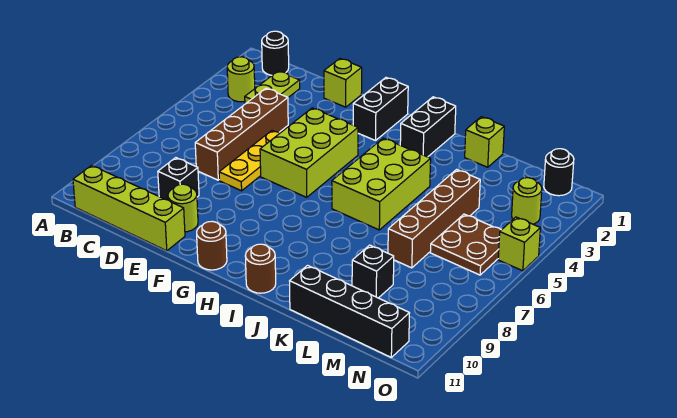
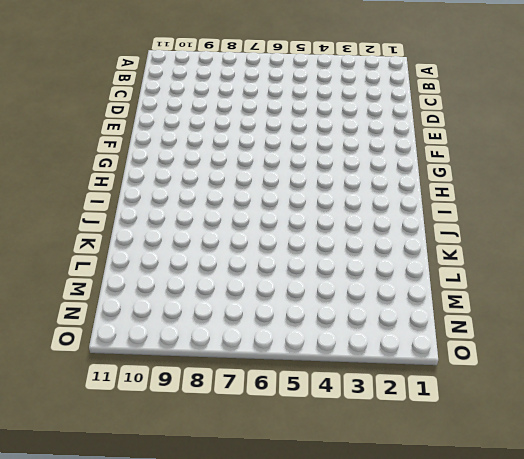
none -> black round brick B1 level 1
none -> lime round brick B3 level 1
none -> lime brick B11:E11 level 1

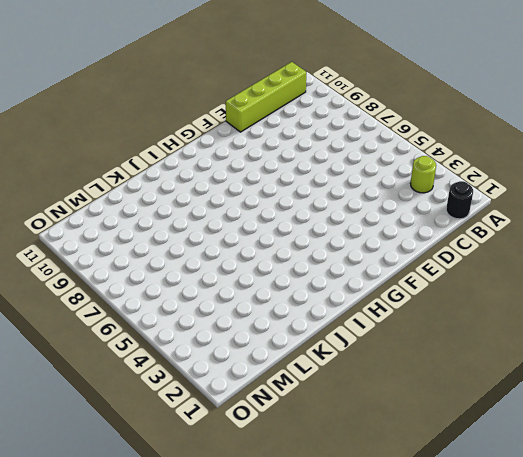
none -> lime plate C2:C3 level 1
none -> brown brick D4:D7 level 1
none -> black brick D9 level 1

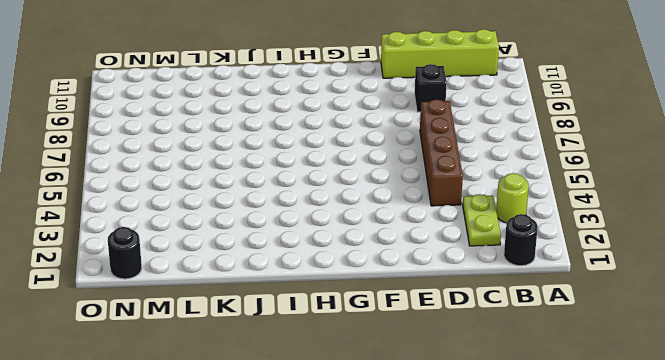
none -> lime brick E1 level 1
none -> yellow plate E5:E7 level 1
none -> lime round brick E10 level 1

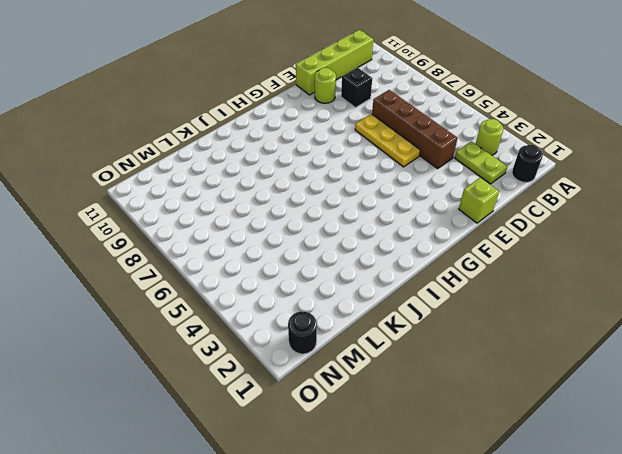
none -> lime brick F4:G6 level 1
none -> black brick G1:G2 level 1
none -> brown round brick G11 level 1

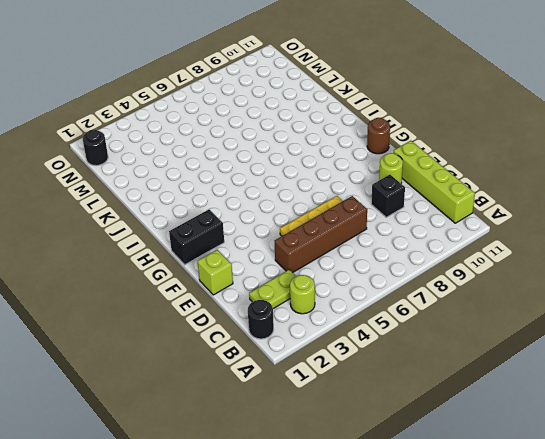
none -> lime brick F4:G6 level 1
none -> black brick I1:I2 level 1
none -> lime brick I4:J6 level 1

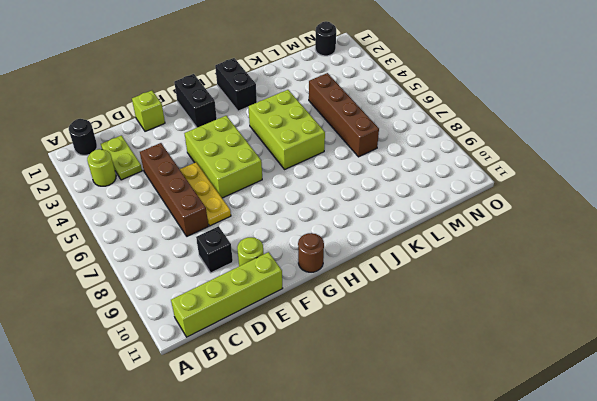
none -> brown round brick I11 level 1
none -> lime brick K1 level 1
none -> black brick K11:N11 level 1

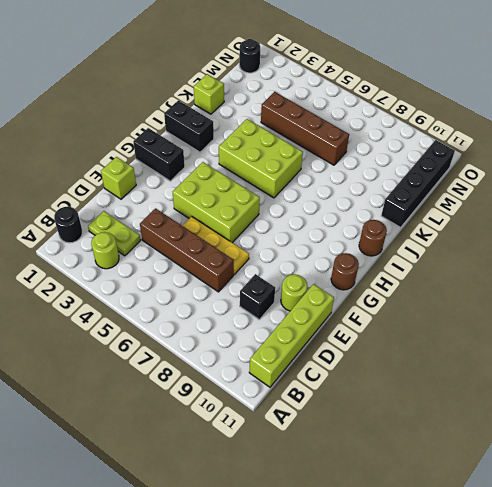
none -> black brick L9 level 1
none -> brown plate M5:N6 level 1
none -> lime round brick N3 level 1

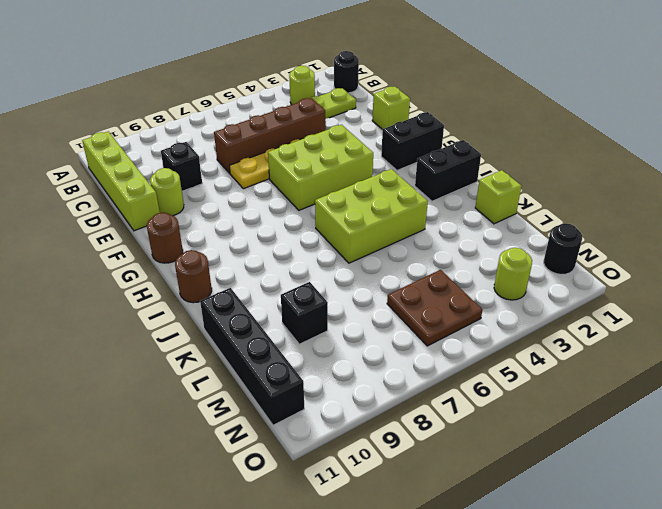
none -> brown brick L4:L7 level 1
none -> lime brick O5 level 1

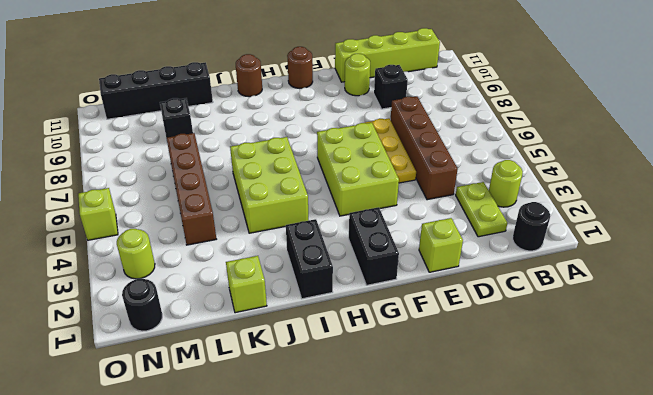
none -> brown plate M5:N6 level 1

